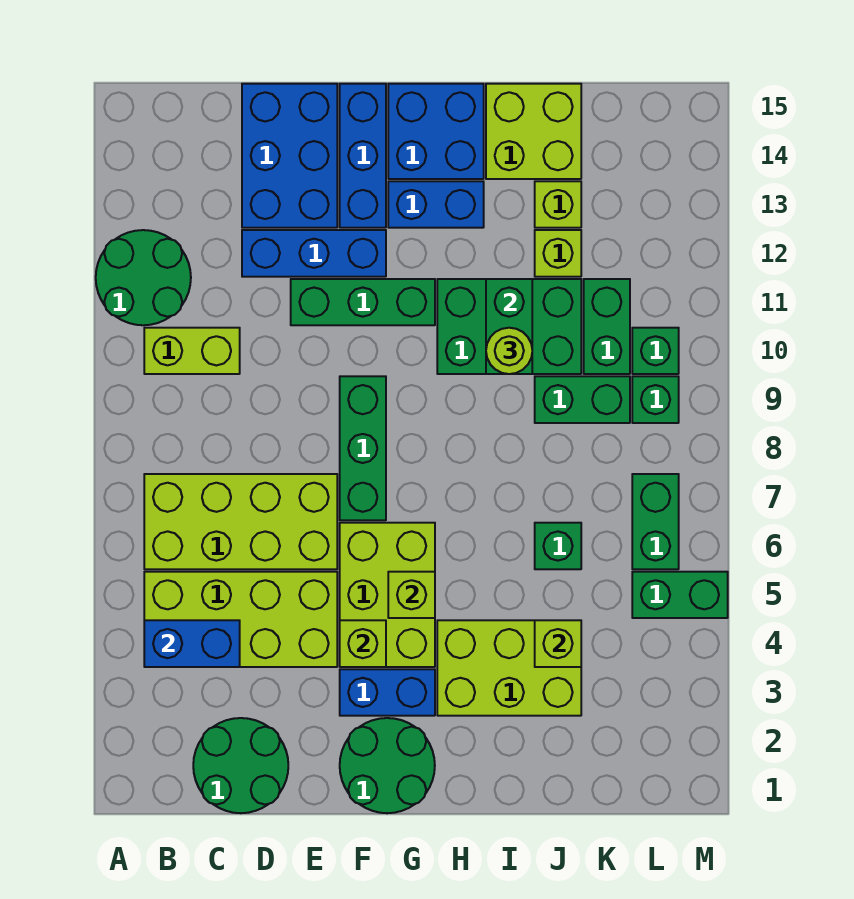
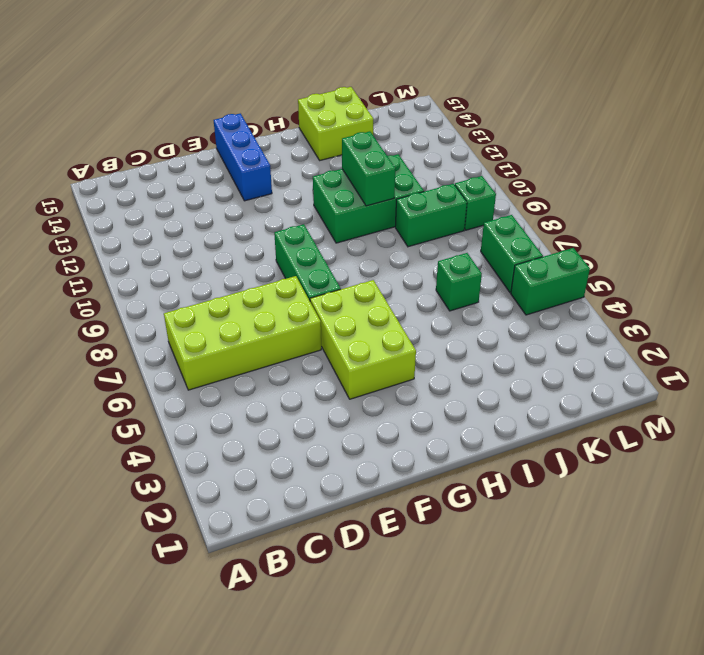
none -> green round brick A11:B12 level 1
none -> lime brick B4:E5 level 1
none -> lime brick B10:C10 level 1
none -> green round brick C1:D2 level 1

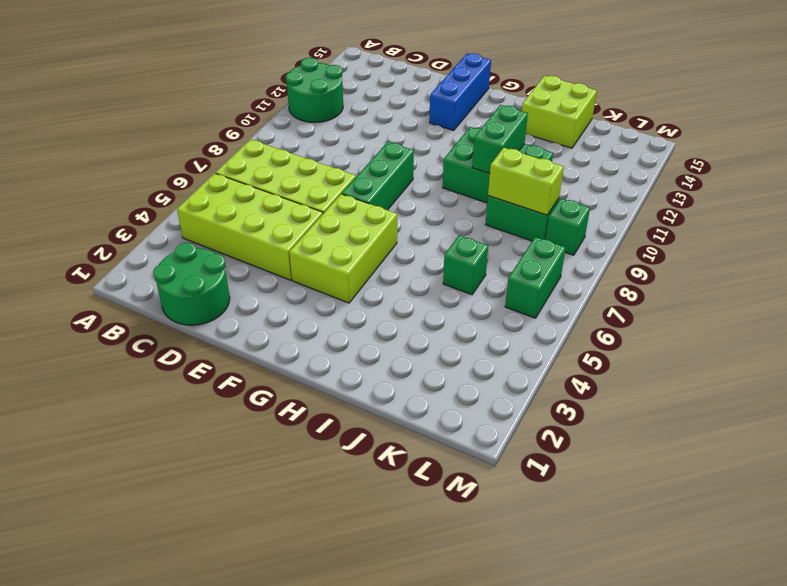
lime brick J9:K9 level 2 -> lime brick B10:C10 level 1
none -> blue brick D12:F12 level 1
none -> blue brick D13:E15 level 1
none -> green brick E11:G11 level 1
none -> green round brick F1:G2 level 1

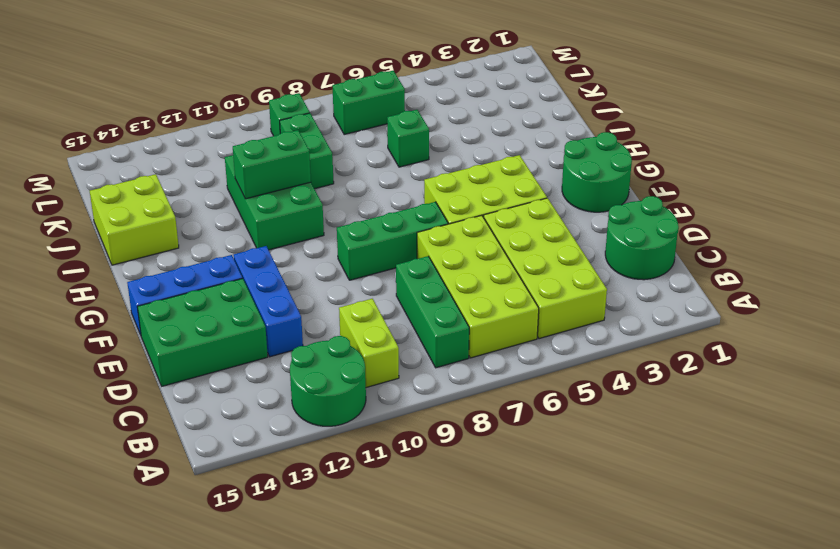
green brick B8:D8 level 1 -> green brick E11:G11 level 1
green brick D13:E15 level 1 -> blue brick D13:E15 level 1
none -> blue brick F3:G3 level 1
none -> blue brick G13:H13 level 1
none -> blue brick G14:H15 level 1
none -> lime brick H3:J4 level 1

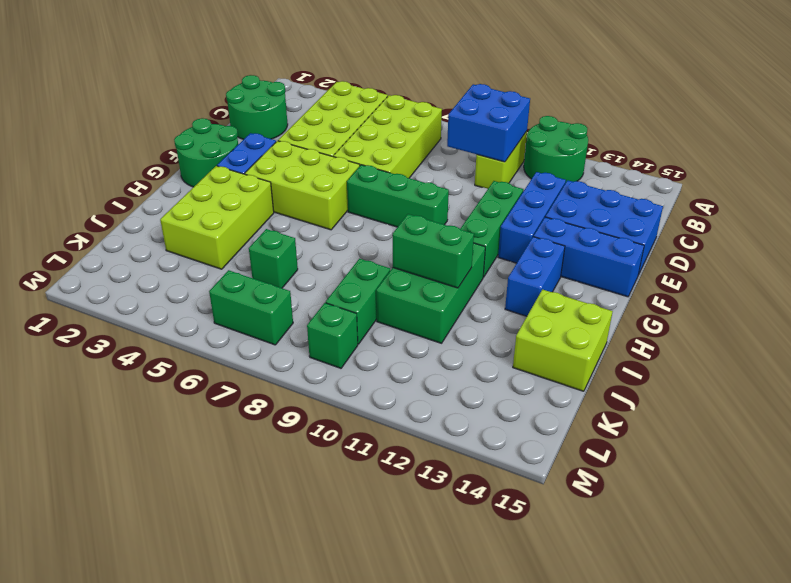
blue brick B9:C10 level 2 -> blue brick G14:H15 level 1
none -> lime brick J12 level 1
none -> lime brick J13 level 1
none -> green brick K10:K11 level 1
none -> green brick L5:M5 level 1

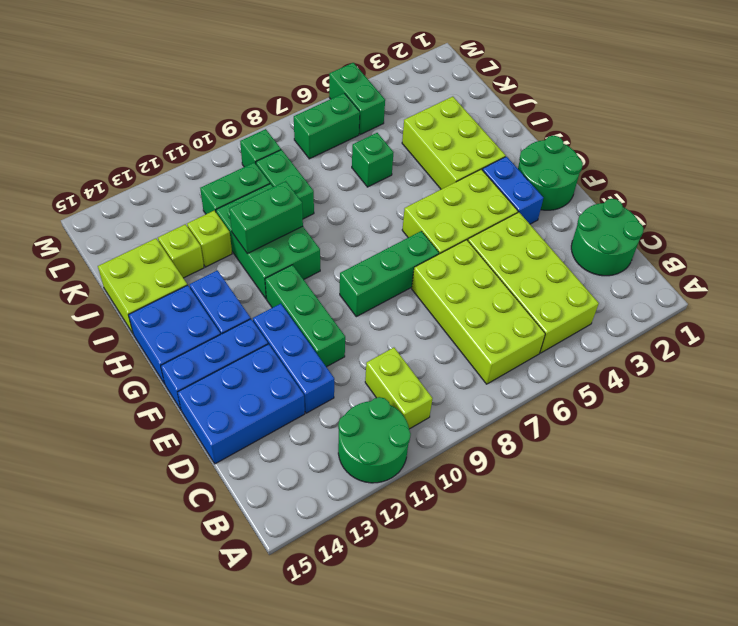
none -> green brick L10 level 1
none -> blue brick B4:C4 level 2
none -> lime brick F4 level 2
none -> lime brick G5 level 2

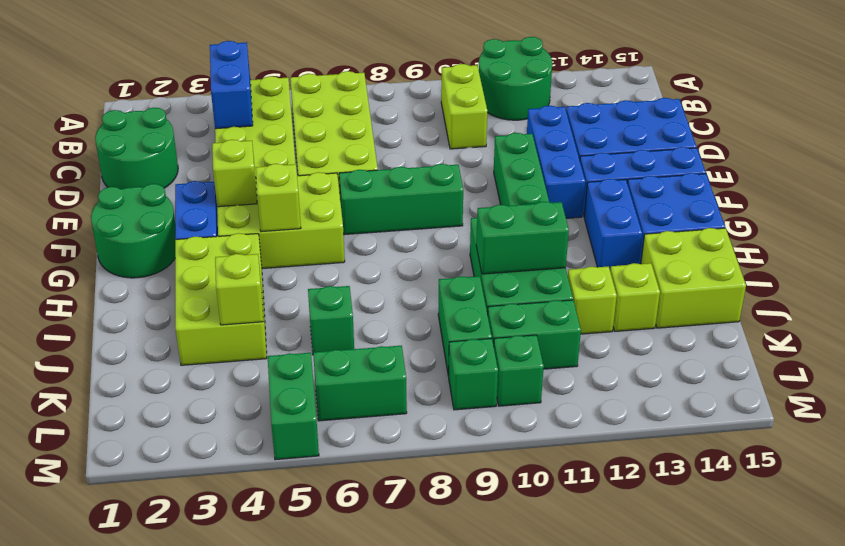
none -> lime round brick I10 level 3

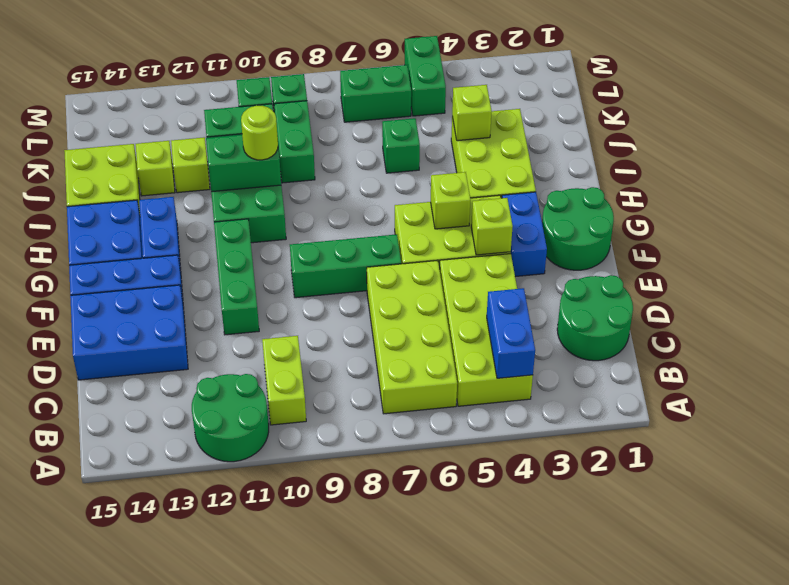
none -> blue brick D12:F12 level 1

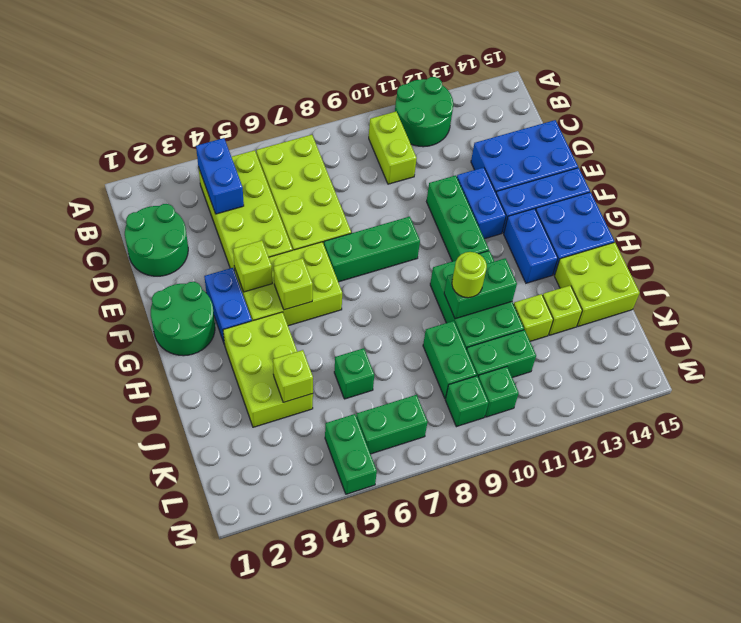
blue brick E12:F12 level 1 -> blue brick D12:F12 level 1

